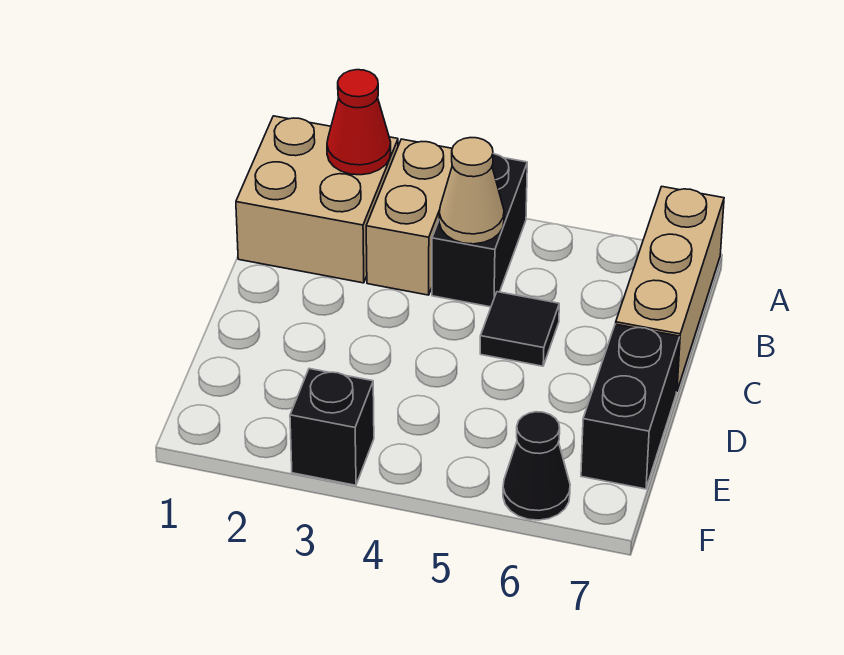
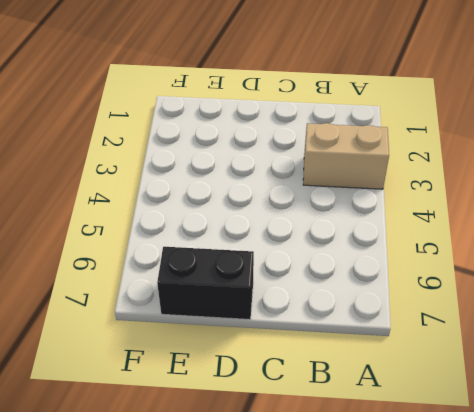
none -> tan brick A1:B2 level 1
none -> black brick A4:B4 level 1

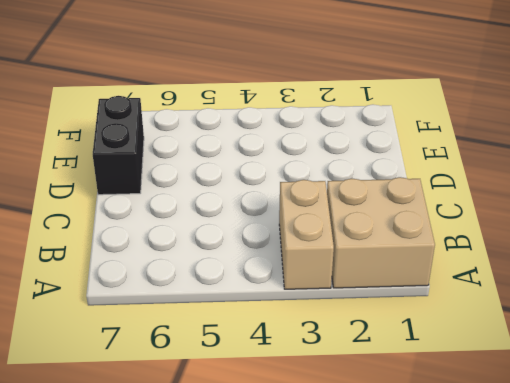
none -> black brick A4:B4 level 1
none -> tan brick A7:C7 level 1

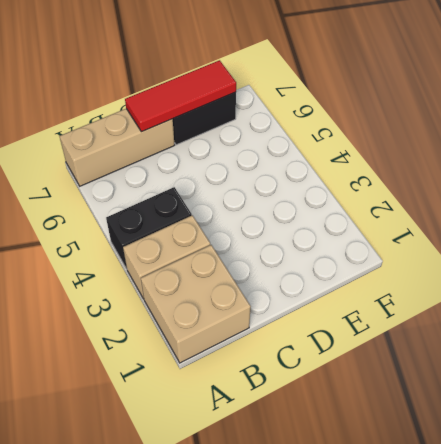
red tile C7:E7 level 2 -> none
none -> black tile C5 level 1
none -> black brick F3 level 1

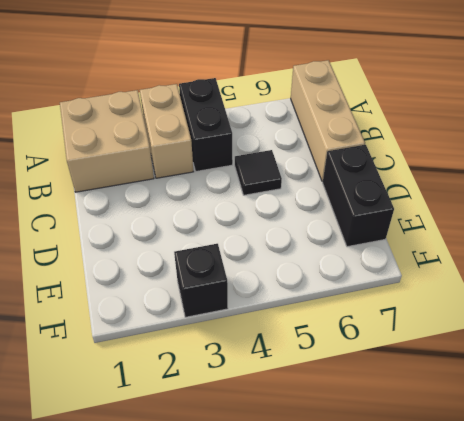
none -> black cone F6 level 1
none -> red cone A2 level 2

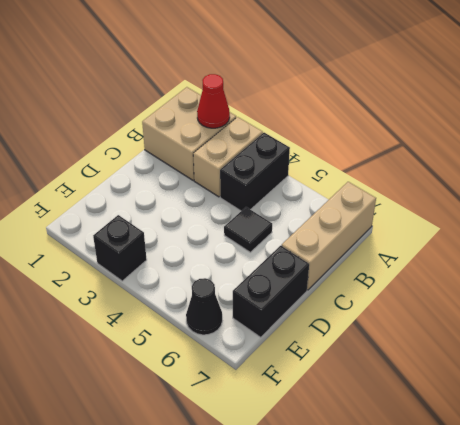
none -> tan cone B4 level 2

